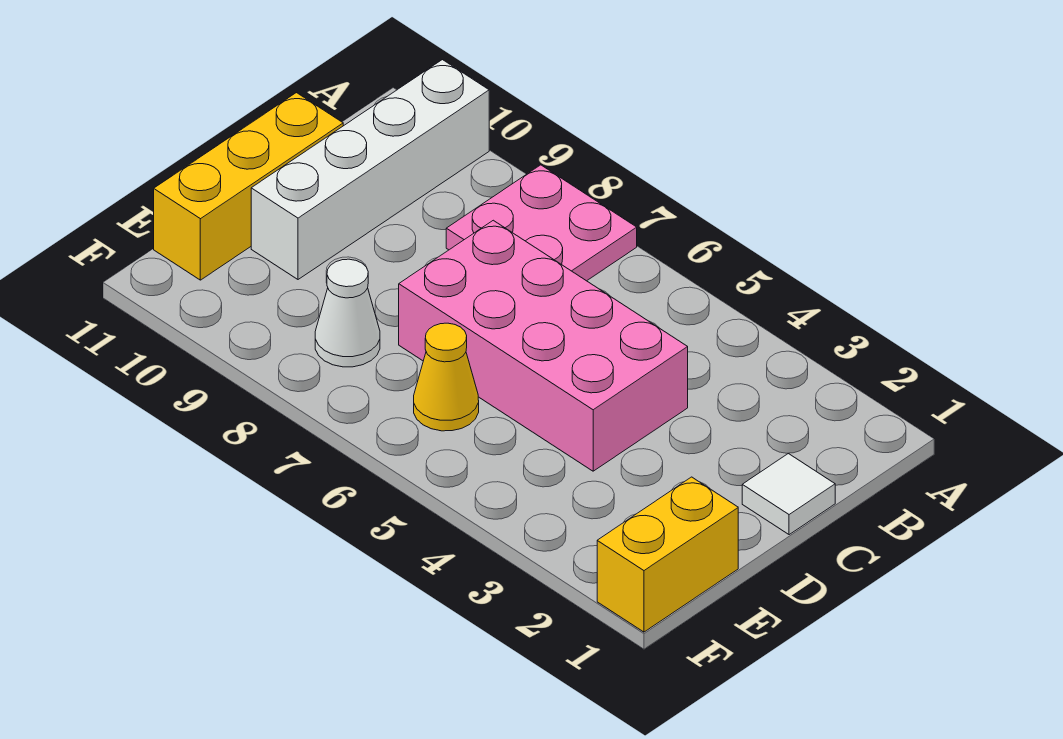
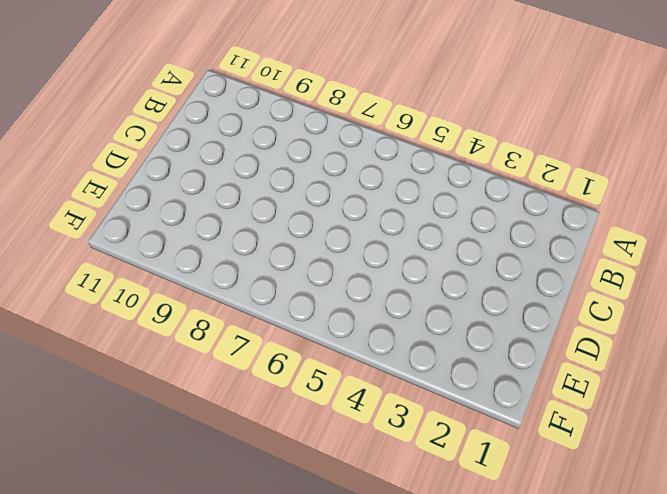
none -> pink plate A7:B8 level 1
none -> white brick A10:D10 level 1

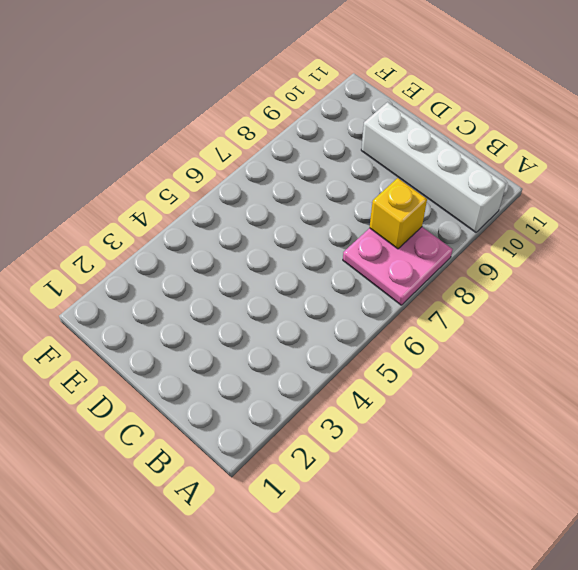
yellow brick B8 level 2 -> none
none -> white tile C1 level 1
none -> pink brick C4:D7 level 1

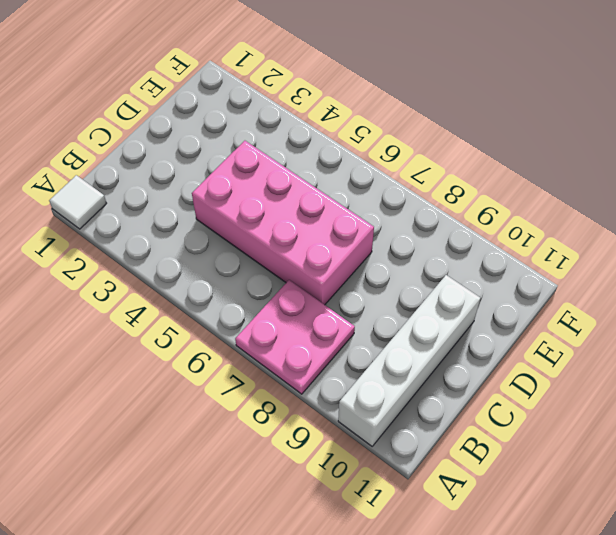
white tile A1 level 1 -> white tile C1 level 1
none -> yellow brick C11:E11 level 1
none -> yellow brick E1:F1 level 1

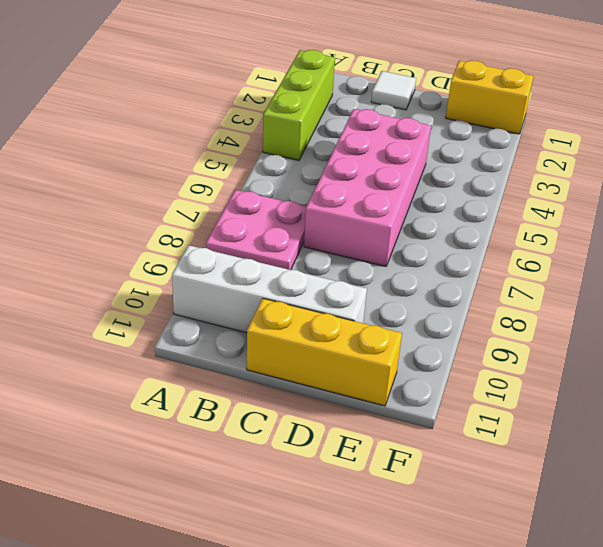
lime brick A2:A4 level 1 -> none
none -> yellow cone E6 level 1
none -> white cone E8 level 1

